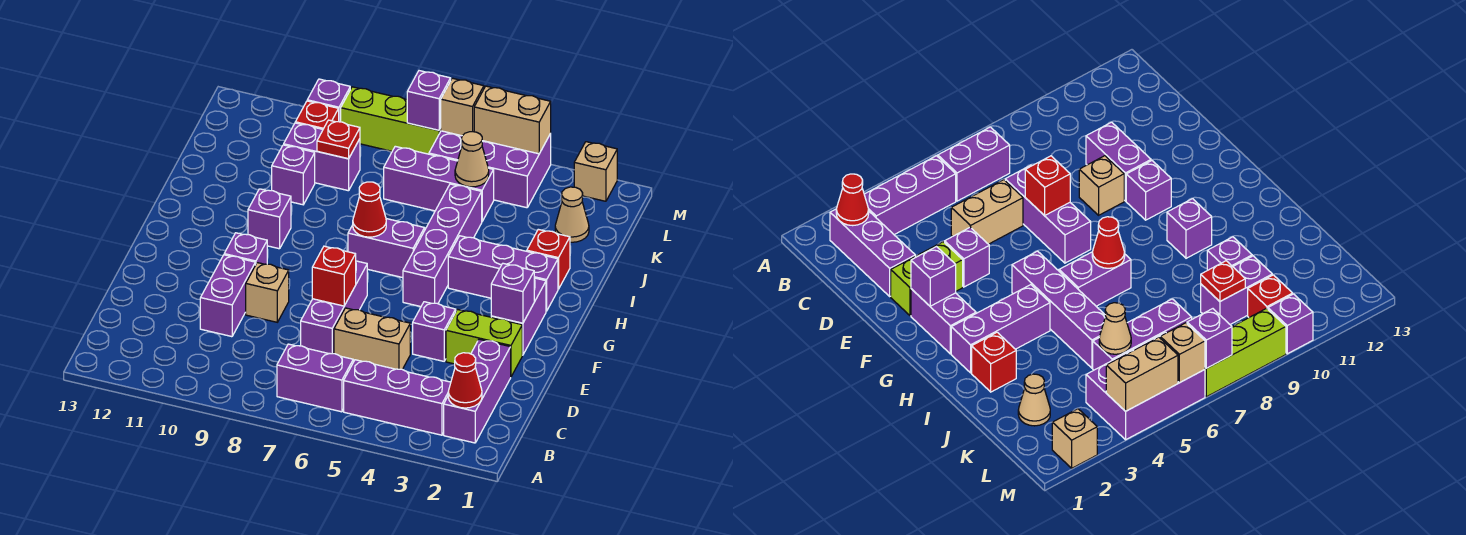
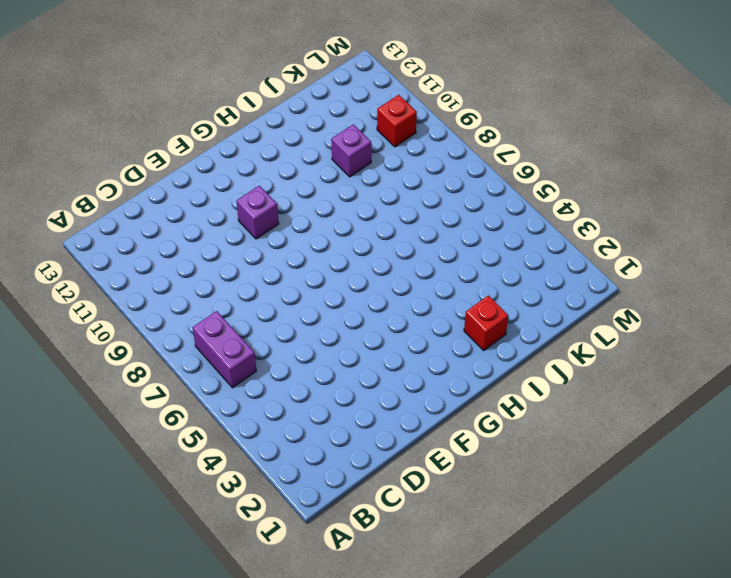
none -> purple brick B2:D2 level 1
none -> purple brick B3:B5 level 1
none -> tan brick D5:D6 level 1
none -> purple brick D7:F7 level 1

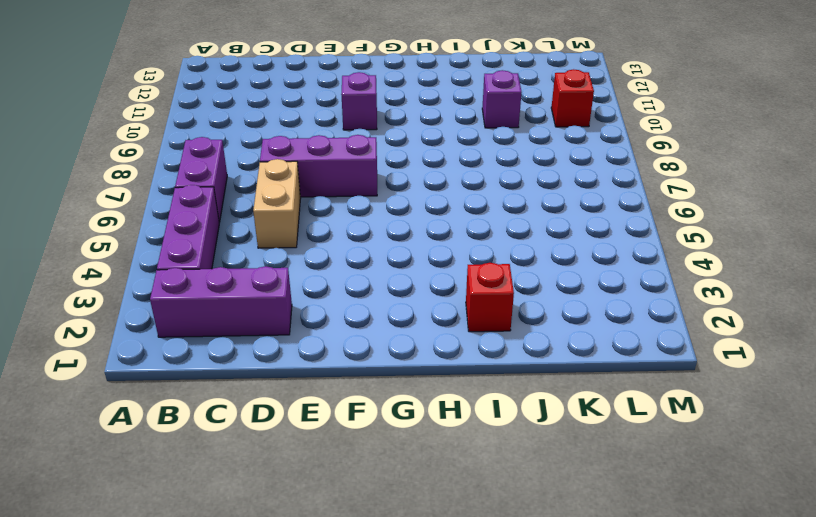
none -> purple brick D10:E10 level 1
none -> lime brick E2:E3 level 1
none -> purple brick E4 level 1
none -> tan brick E9 level 1

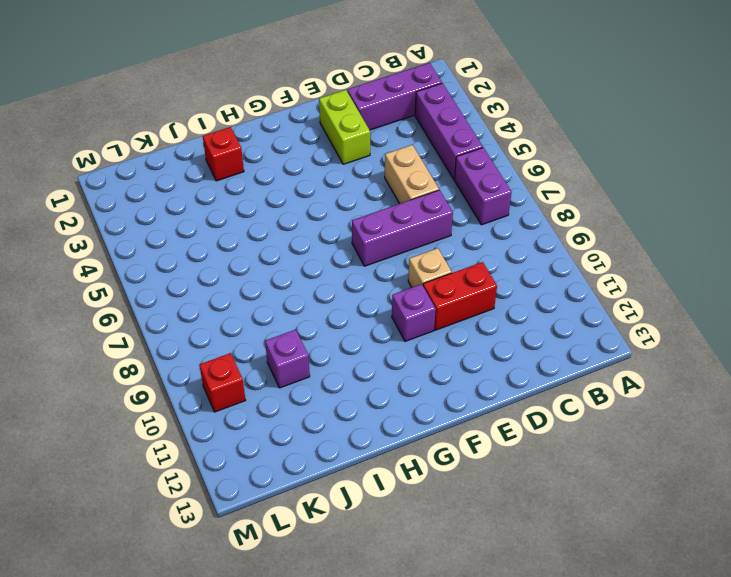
red brick D10:E10 level 1 -> purple brick D10:E10 level 1
none -> purple brick E4 level 1
none -> purple brick F2:G2 level 1
none -> purple brick G5:J5 level 1
none -> purple brick H2:H4 level 1

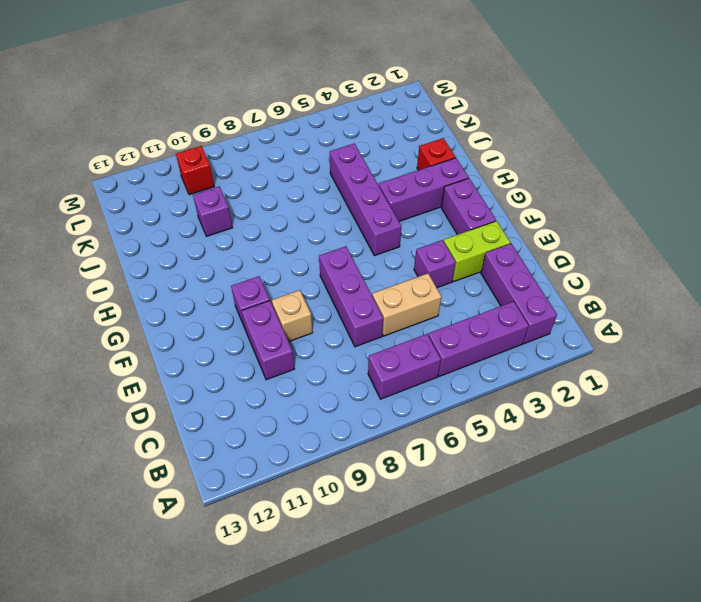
none -> purple brick H6:H7 level 1
none -> purple brick H10 level 1
none -> tan cone K2 level 1
none -> purple brick K5:K7 level 1

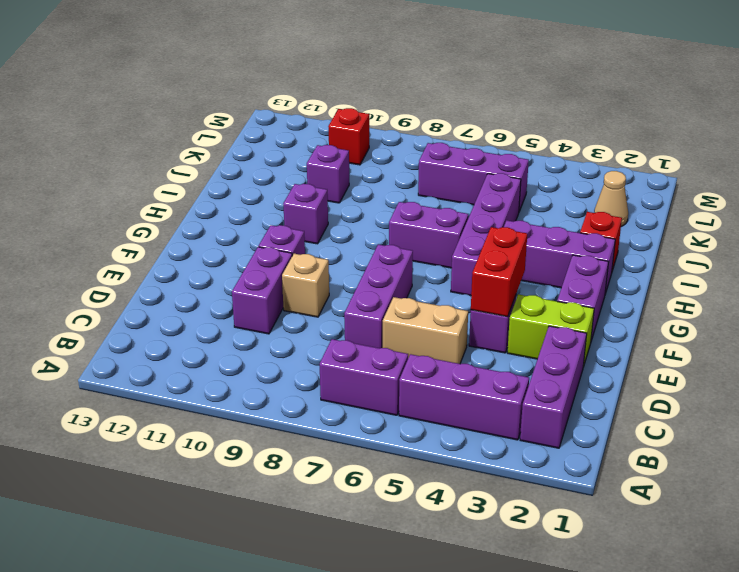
red brick E4:F4 level 2 -> none
none -> purple brick K9:K10 level 1
none -> purple brick L4:M6 level 1
none -> tan brick M2 level 1
none -> lime brick M7:M9 level 1

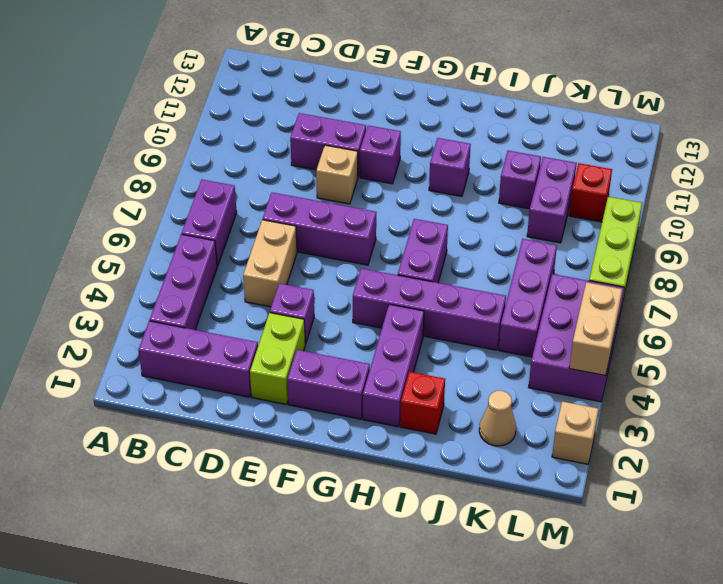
none -> purple brick M10 level 1
none -> red cone B2 level 2
none -> red brick E7 level 2
none -> purple brick F2 level 2

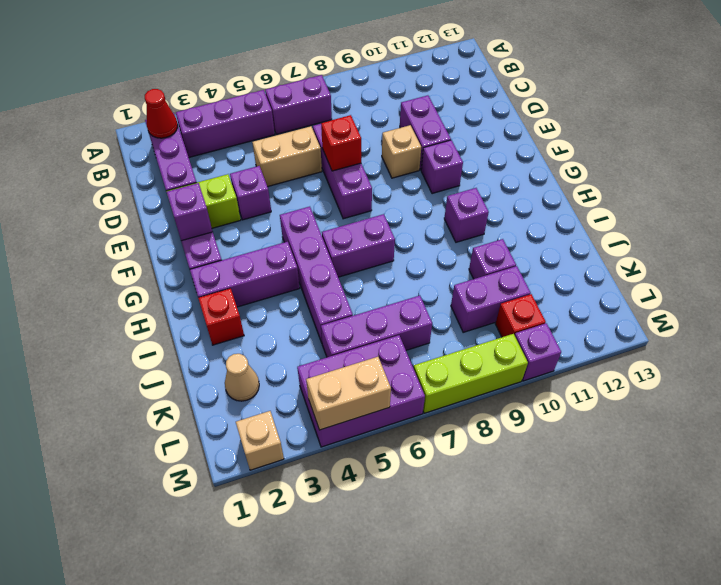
none -> red cone H7 level 2
none -> tan cone K5 level 2
none -> red plate K9 level 2
none -> tan brick M6 level 2

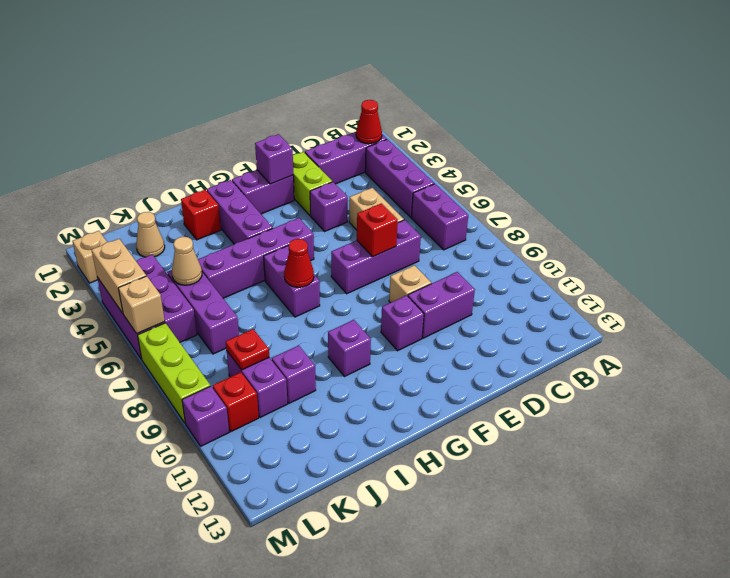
none -> purple brick M7 level 2

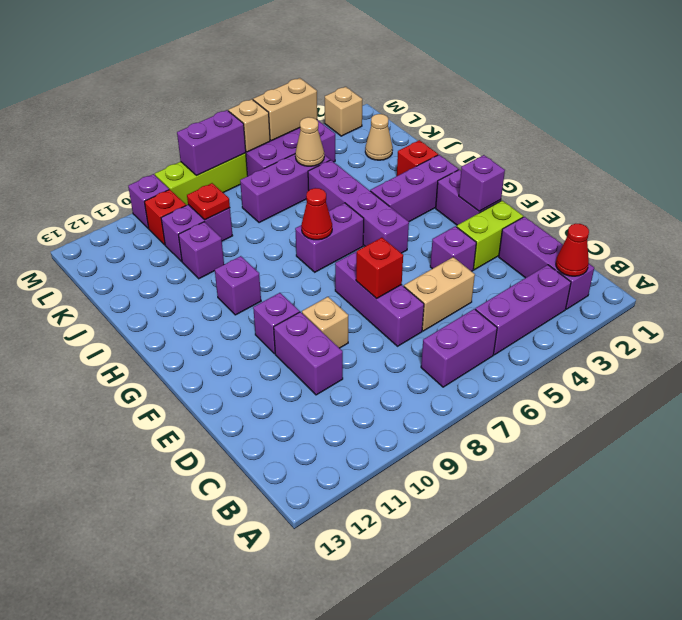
purple brick M7:M8 level 2 -> purple brick M7 level 2

